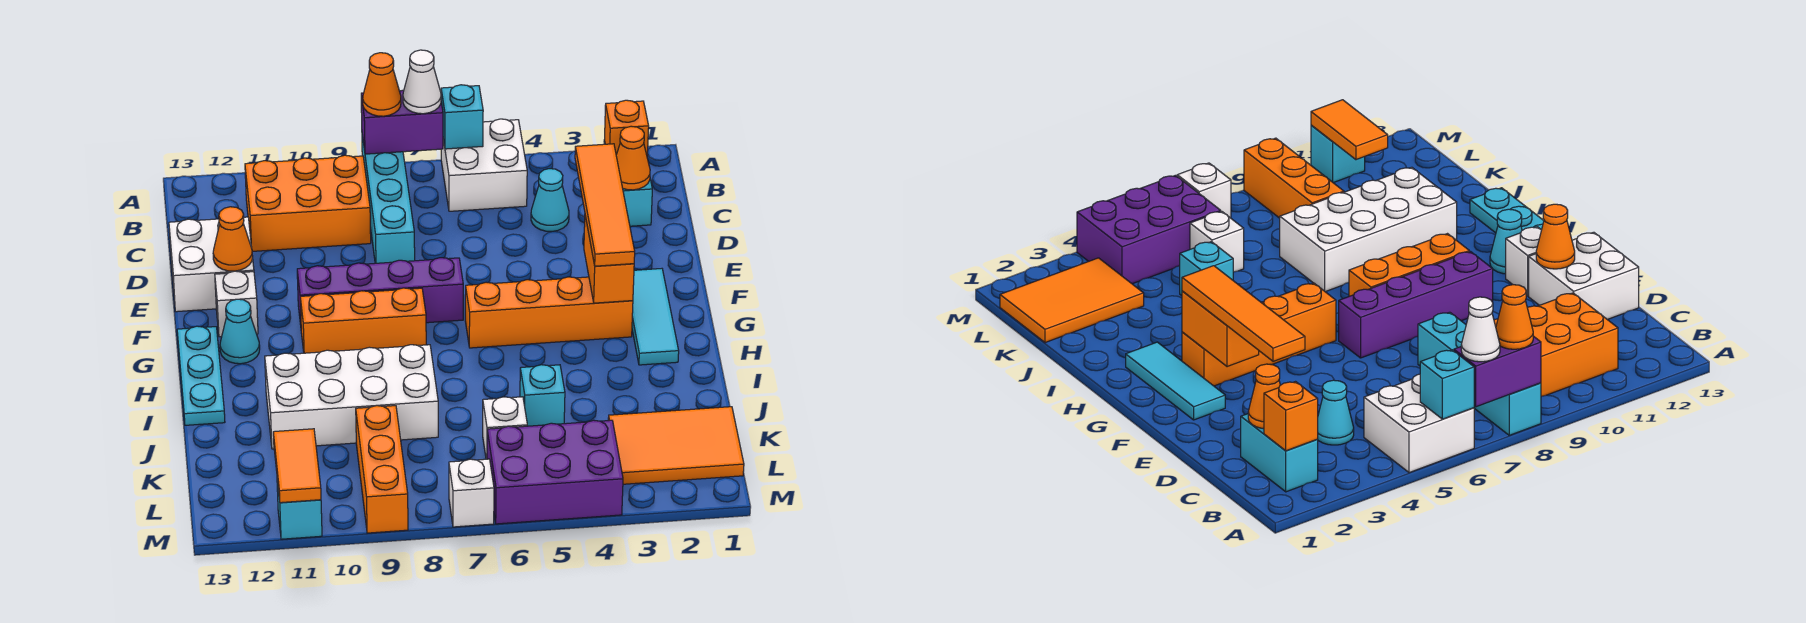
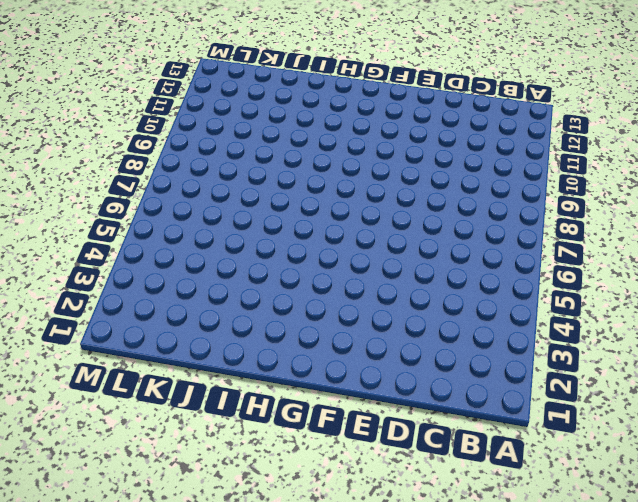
none -> white brick A5:B6 level 1
none -> cyan brick A8:D8 level 1
none -> cyan brick B2:C2 level 1
none -> orange brick B9:C11 level 1

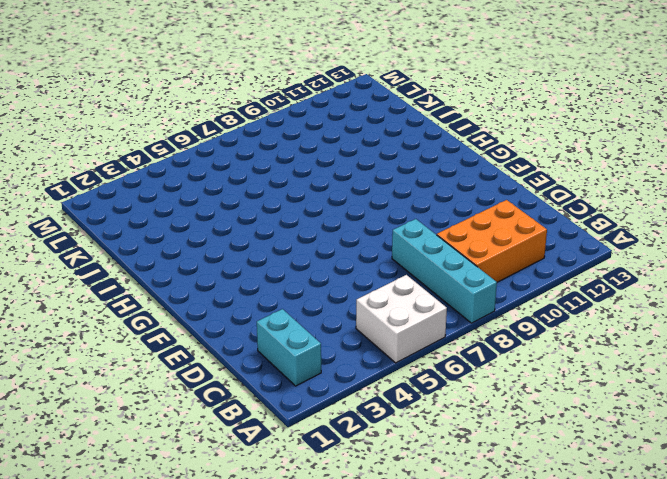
none -> cyan cone C4 level 1
none -> white brick D12:E13 level 1
none -> cyan tile F2:H2 level 1
none -> purple brick F7:F10 level 1

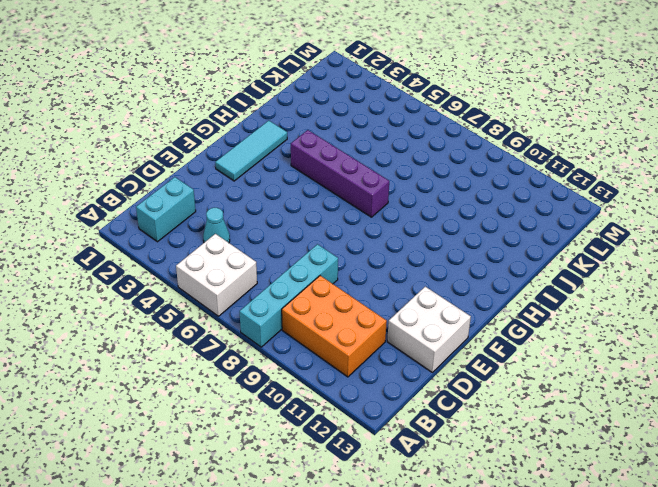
purple brick H4:H7 level 1 -> purple brick F7:F10 level 1
none -> white brick F12 level 1
none -> orange brick G3:G6 level 1
none -> orange brick G8:G10 level 1
none -> cyan cone G12 level 1

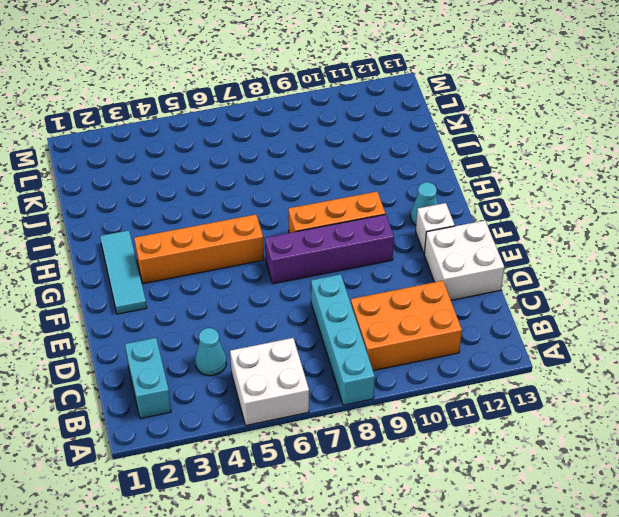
none -> cyan plate G13:I13 level 1
none -> white brick I8:J11 level 1
none -> cyan brick J5 level 1
none -> orange tile K1:L3 level 1

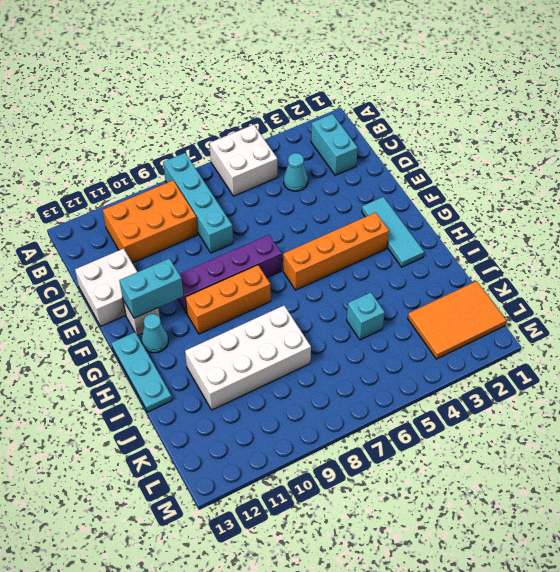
cyan brick F11:F12 level 2 -> none
none -> white brick K6 level 1
none -> orange brick K9:M9 level 1
none -> purple brick L4:M6 level 1
none -> white brick M7 level 1

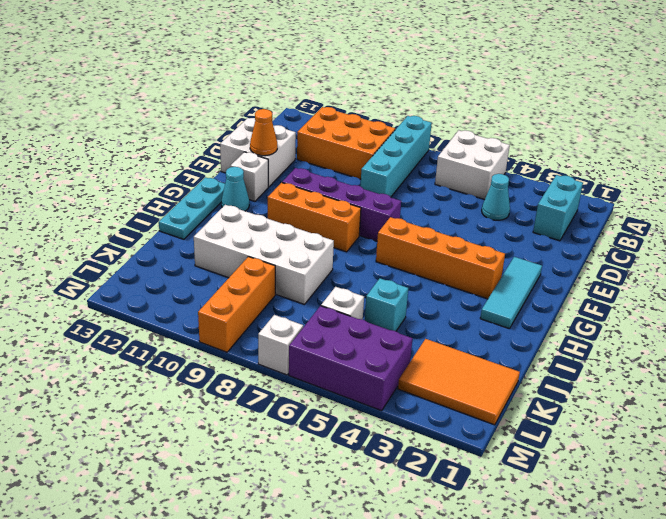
none -> cyan brick M11 level 1
none -> cyan brick A6 level 2
none -> purple brick A7:A8 level 2
none -> orange brick B2 level 2

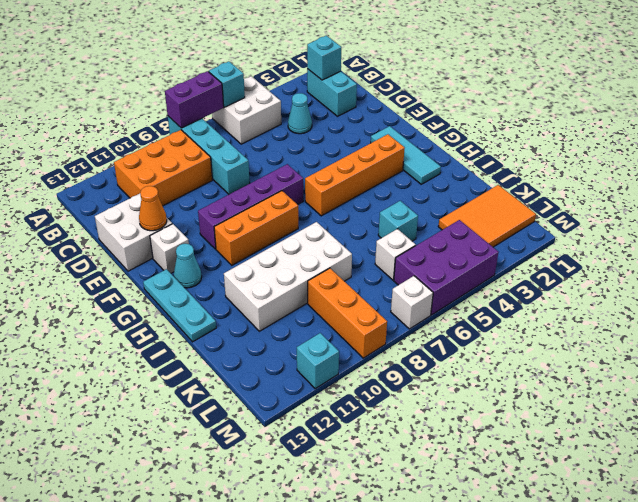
cyan brick B2 level 2 -> orange brick B2 level 2
none -> orange cone C2 level 2
none -> orange brick F3:G3 level 2
none -> orange tile L11:M11 level 2
none -> white cone A7 level 3

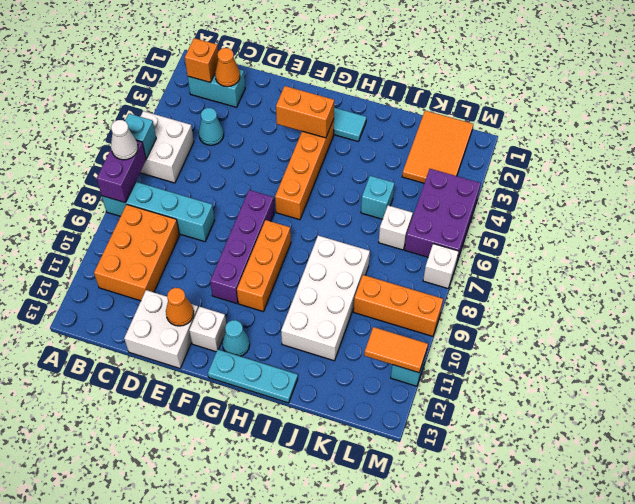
none -> orange cone A8 level 3
none -> orange tile D3:G3 level 3

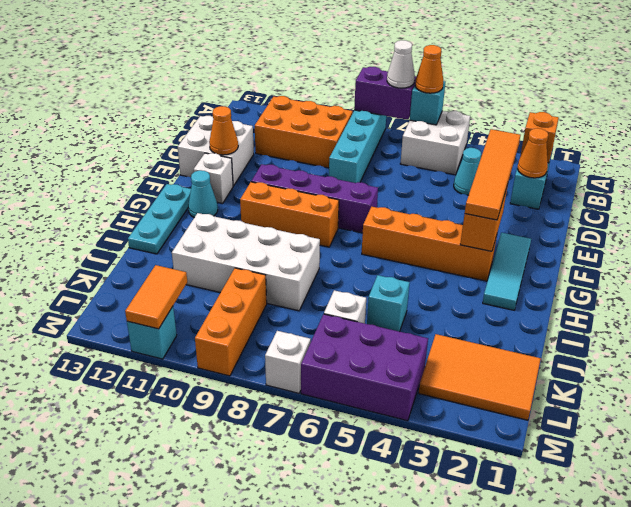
orange cone A6 level 3 -> orange cone A8 level 3

